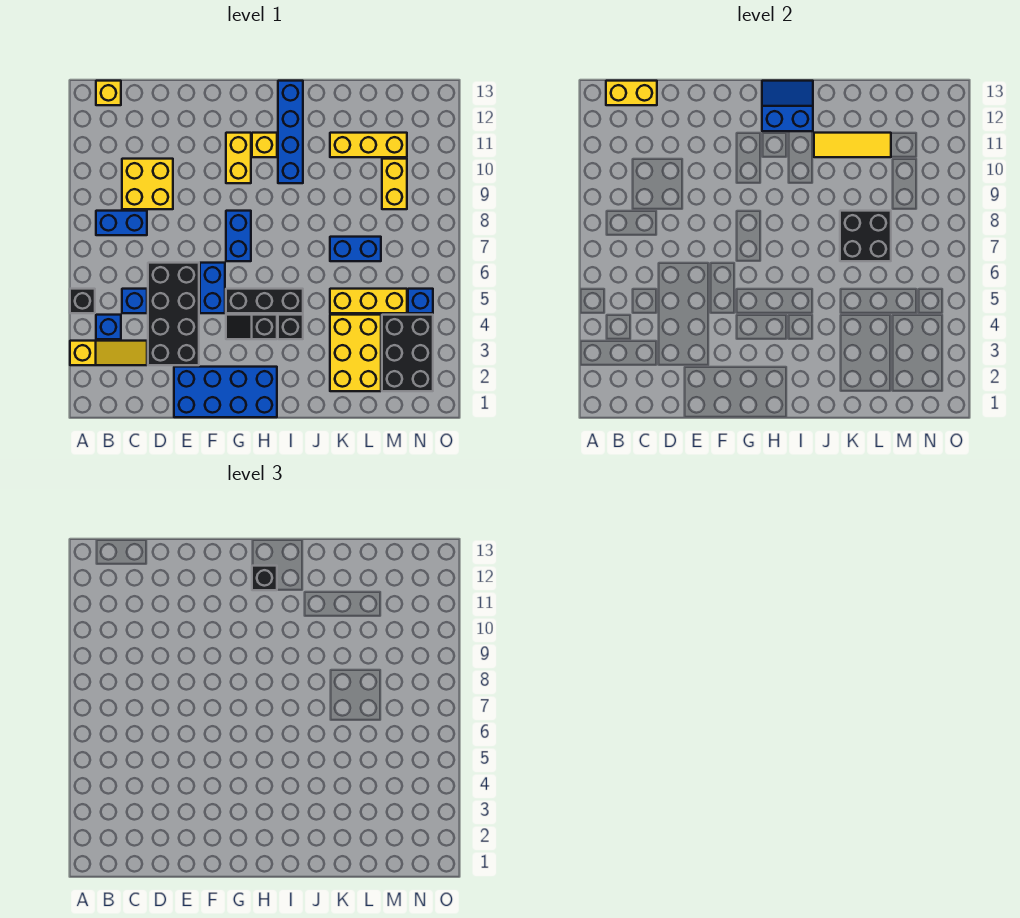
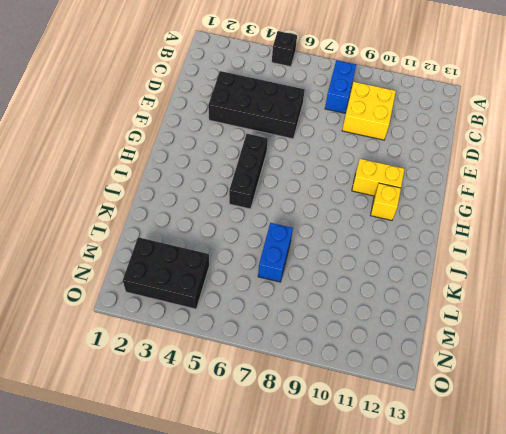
none -> yellow slope A3:C3 level 1 top A
none -> blue brick B4 level 1
none -> yellow brick B13 level 1

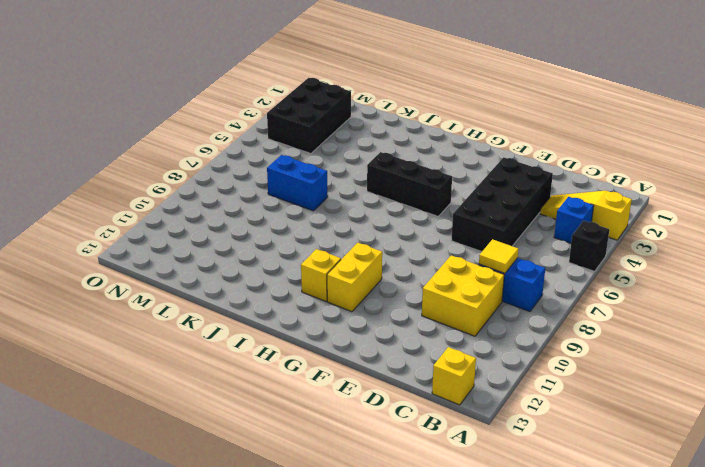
yellow tile C8 level 2 -> none
none -> blue brick C5 level 1
none -> blue brick E1:H2 level 1
none -> blue brick F5:F6 level 1

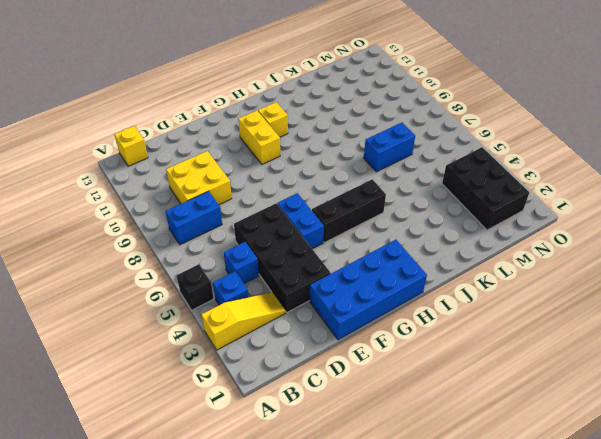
none -> black slope G4:H4 level 1 top H
none -> blue brick G7:G8 level 1
none -> black brick I4 level 1

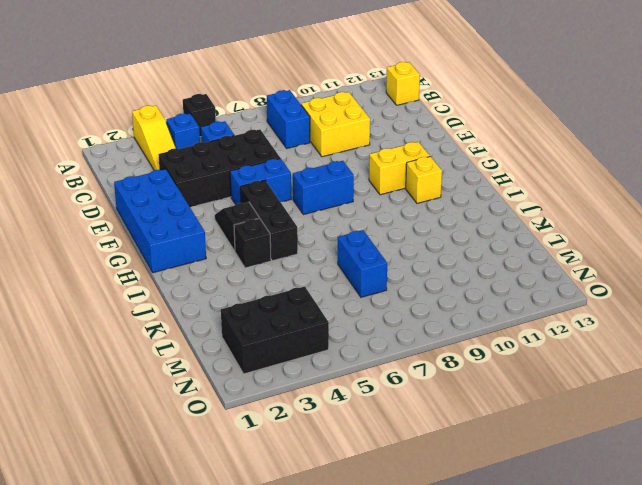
none -> blue brick I10:I13 level 1
none -> yellow brick K2:L4 level 1
none -> yellow brick K5:M5 level 1

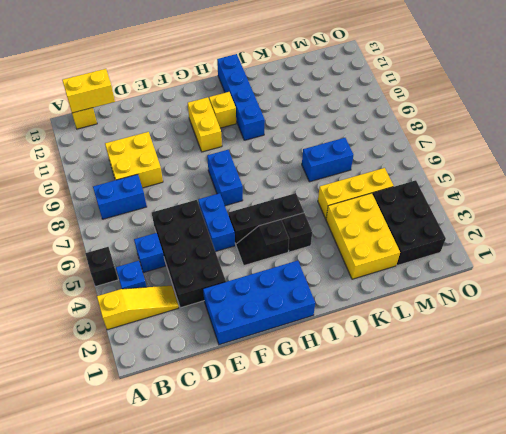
none -> yellow brick K11:M11 level 1
none -> yellow brick M9:M10 level 1
none -> blue brick N5 level 1

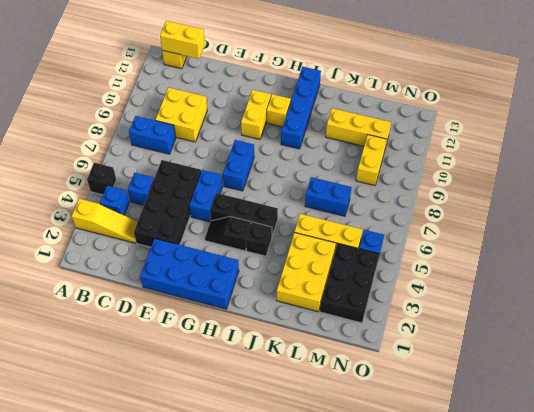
none -> blue slope H12:I13 level 2 top 12
none -> yellow tile J11:L11 level 2
none -> black brick K7:L8 level 2

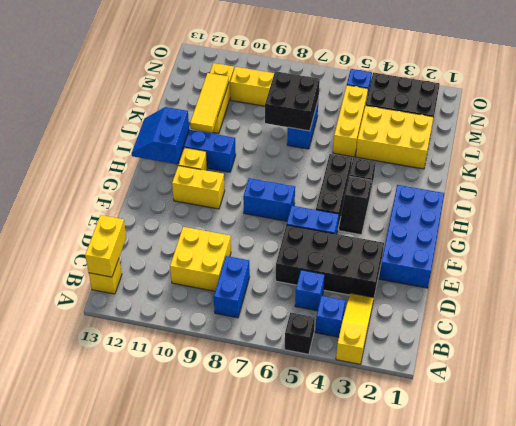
none -> black brick H12 level 3

